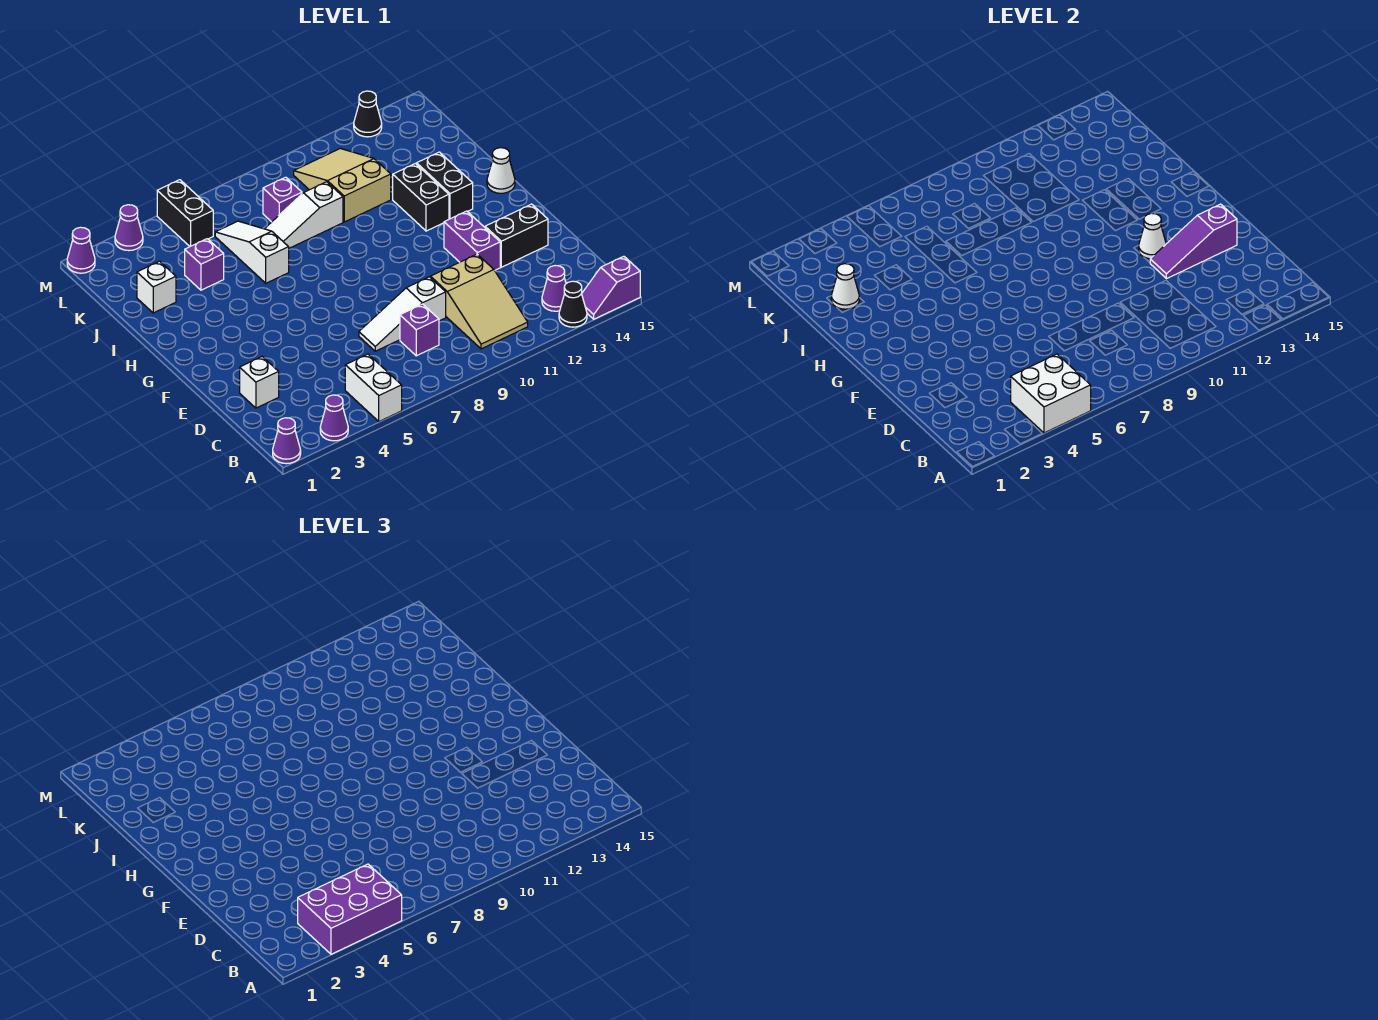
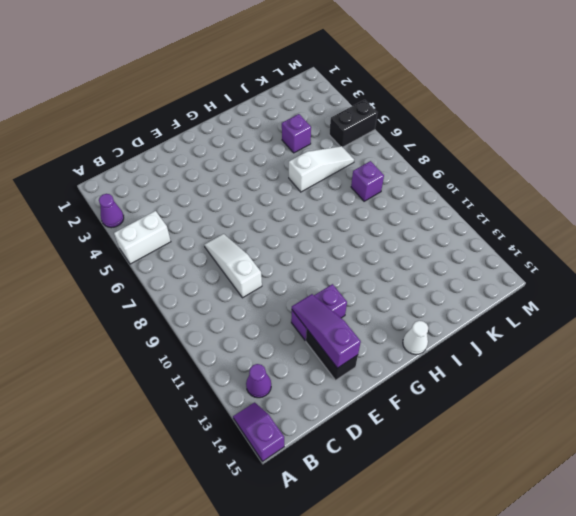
none -> purple cone A1 level 1
none -> black cone A13 level 1
none -> tan slope B10:D11 level 1 top D
none -> purple brick C8 level 1

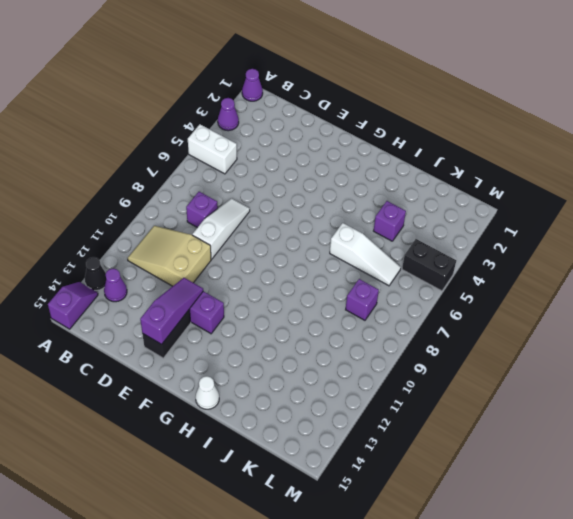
none -> white brick D2 level 1
none -> black brick H12:I12 level 1
none -> black brick H13:I13 level 1
none -> white brick J2 level 1

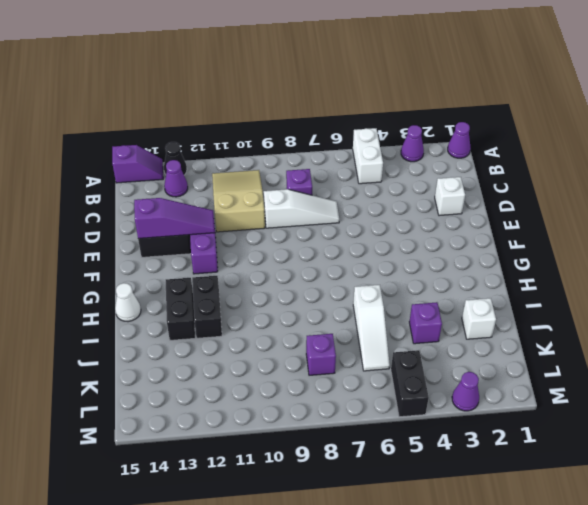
none -> white slope J7:J9 level 1 top 9
none -> tan slope J10:L11 level 1 top J
none -> purple cone M1 level 1
none -> black cone M13 level 1

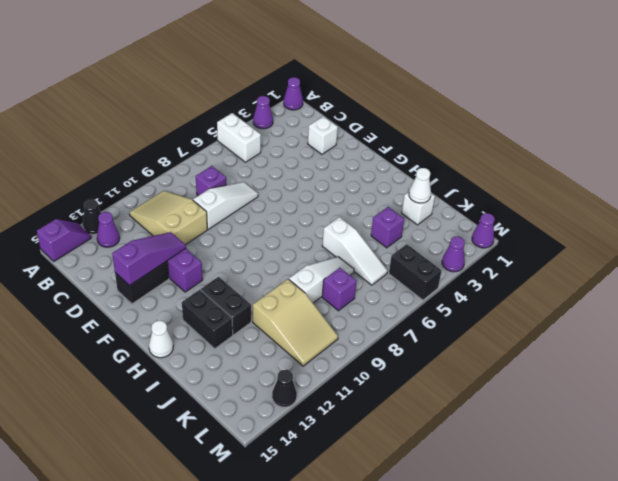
none -> white brick A4:B5 level 2
none -> white cone F12 level 2
none -> purple brick A3:B5 level 3

